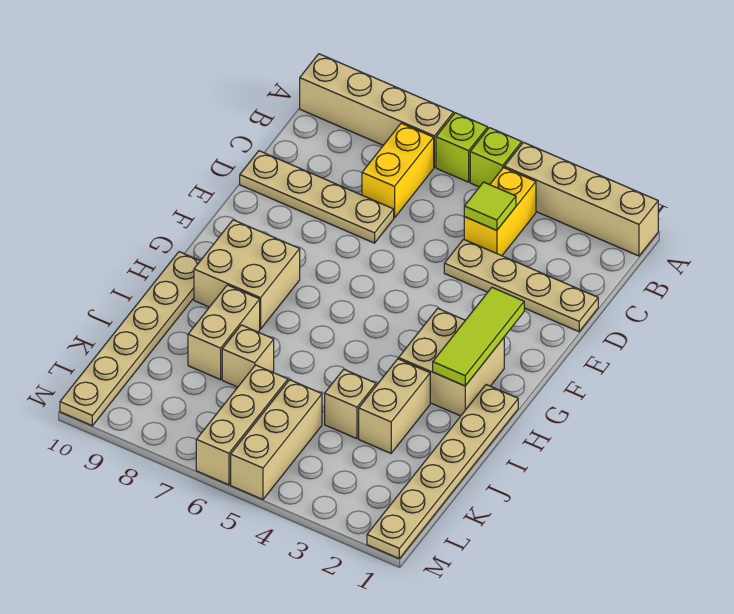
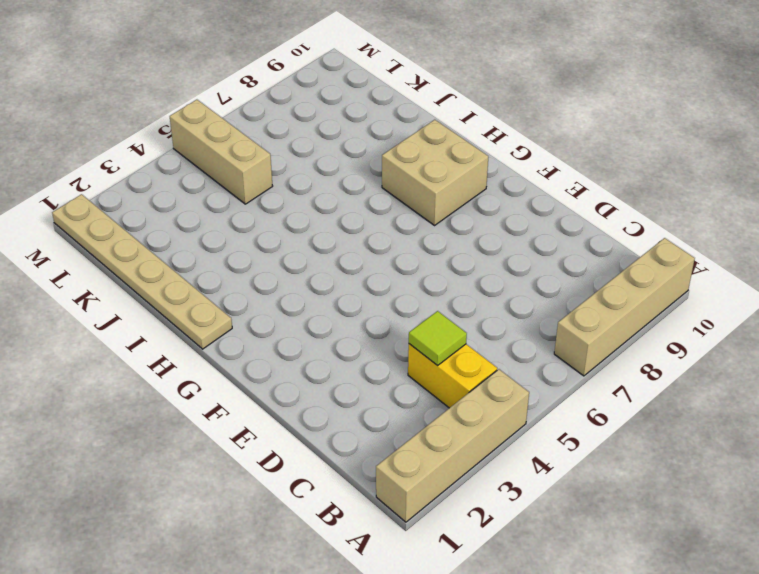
none -> lime brick A5 level 1
none -> lime brick A6 level 1
none -> yellow brick B7:C7 level 1

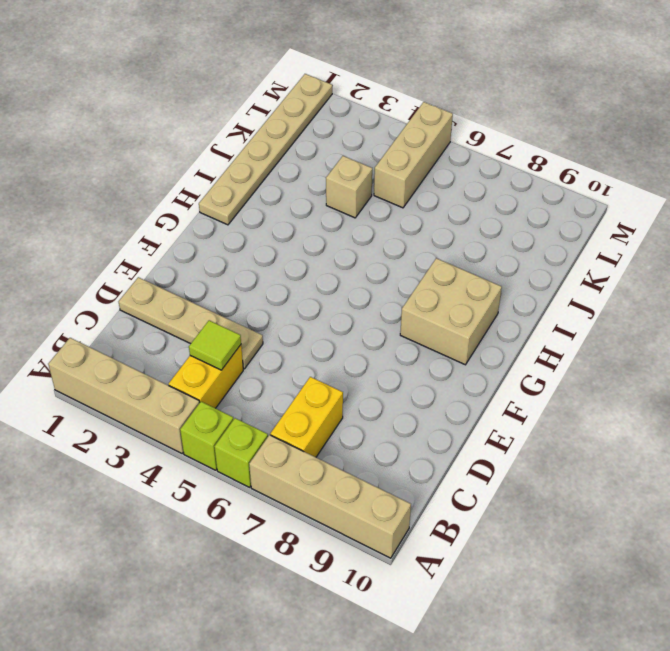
none -> tan plate D7:D10 level 1
none -> tan brick G2:H3 level 1
none -> tan plate H10:M10 level 1

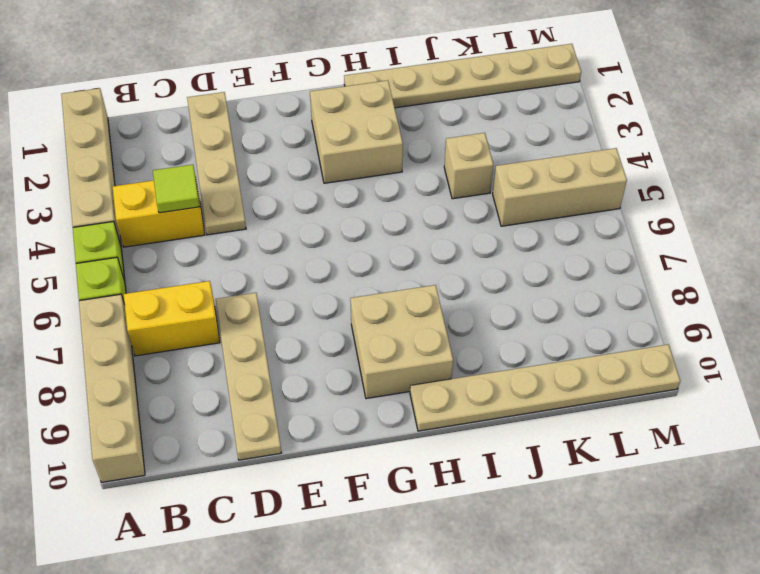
none -> tan brick I3:J3 level 1
none -> tan brick I8:J8 level 1
none -> tan brick J7 level 1

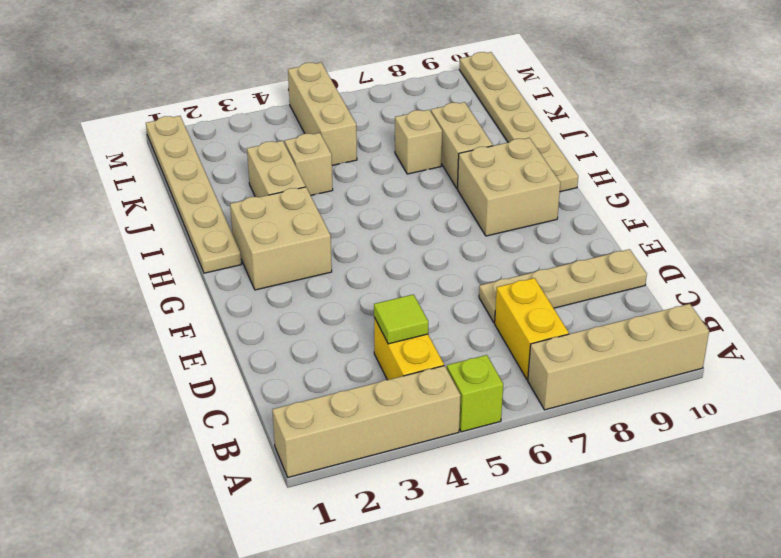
none -> lime brick A6 level 1
none -> tan plate D1:D4 level 1
none -> tan brick K6:M6 level 1

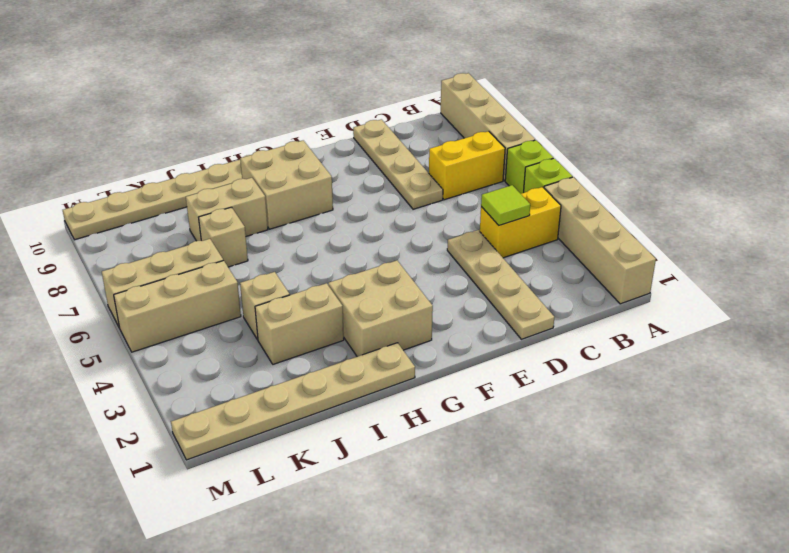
none -> lime tile F2:H2 level 2

